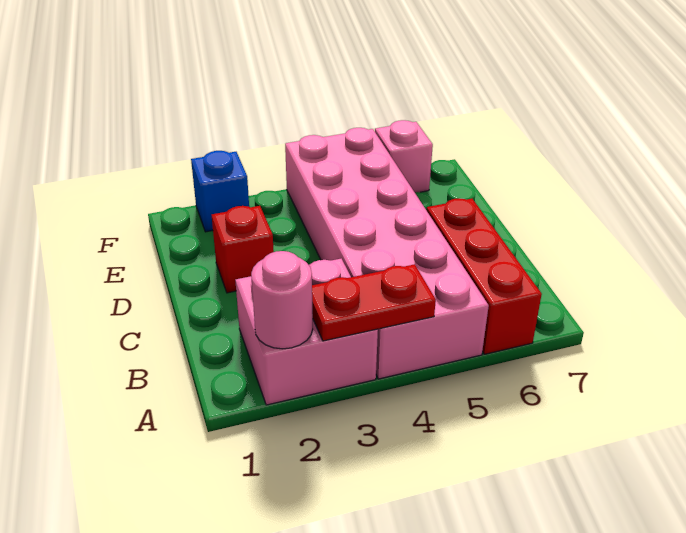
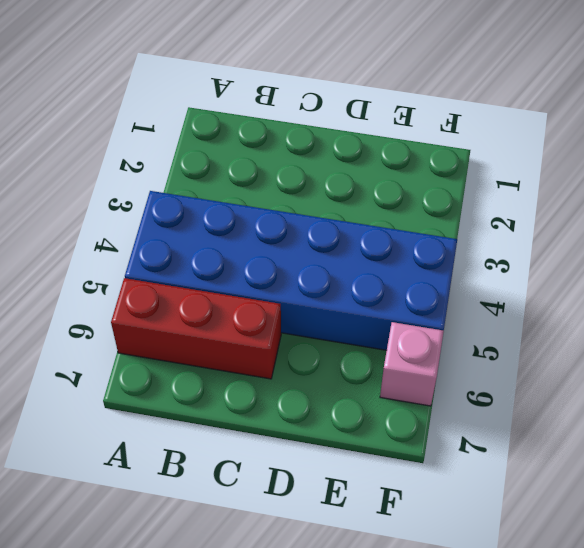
blue brick A4:F5 level 1 -> pink brick A4:F5 level 1
none -> pink brick A2:B3 level 1
none -> red brick D2 level 1

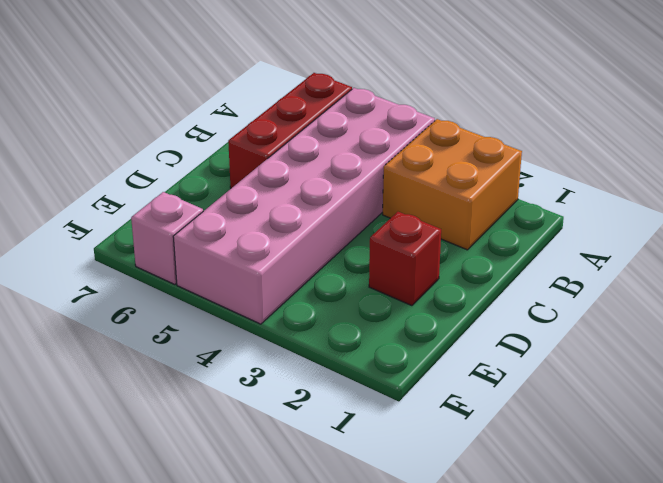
orange brick A2:B3 level 1 -> pink brick A2:B3 level 1
none -> blue brick F2 level 1
none -> pink round brick A2 level 2

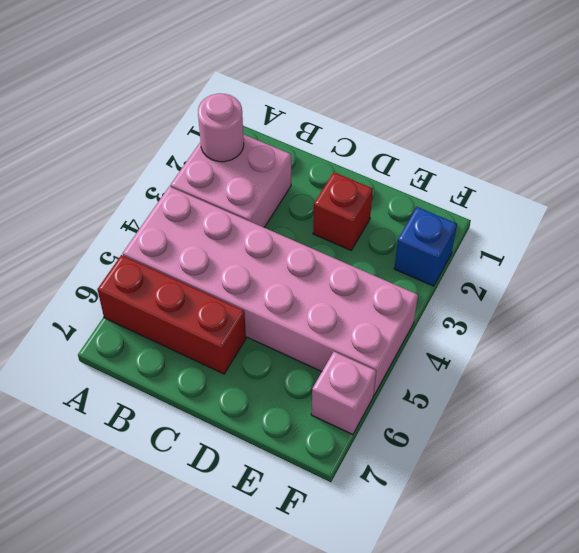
none -> red plate A3:A4 level 2

